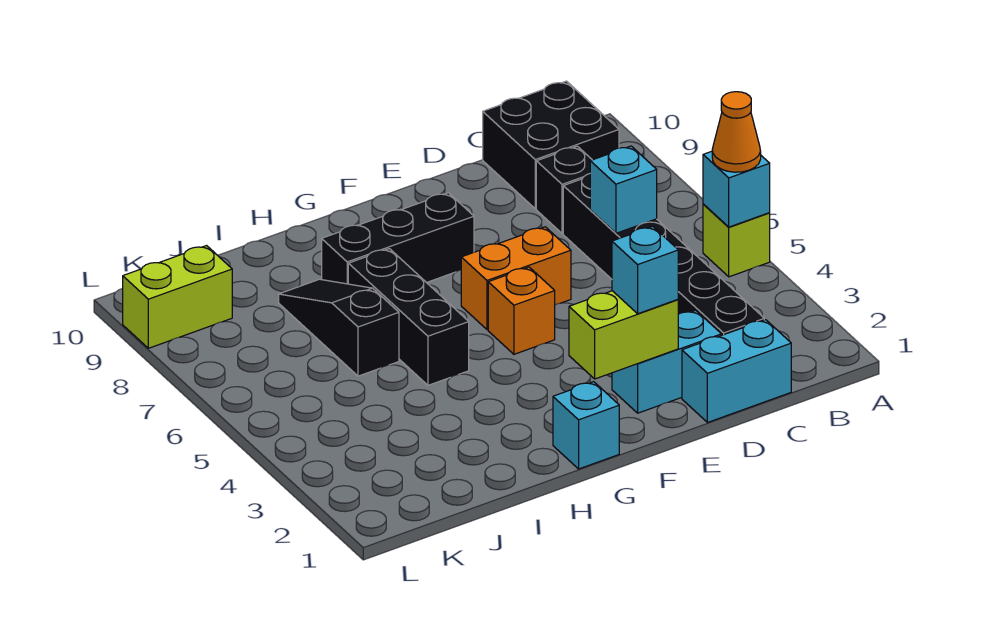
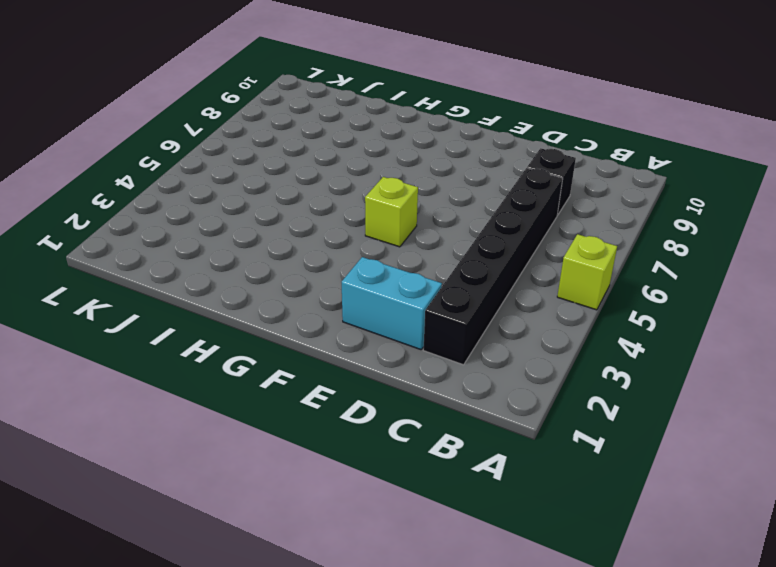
lime brick F5 level 1 -> orange brick F5 level 1
none -> black brick B9:C10 level 1
none -> cyan brick C1:D1 level 1
none -> orange brick E6:F6 level 1

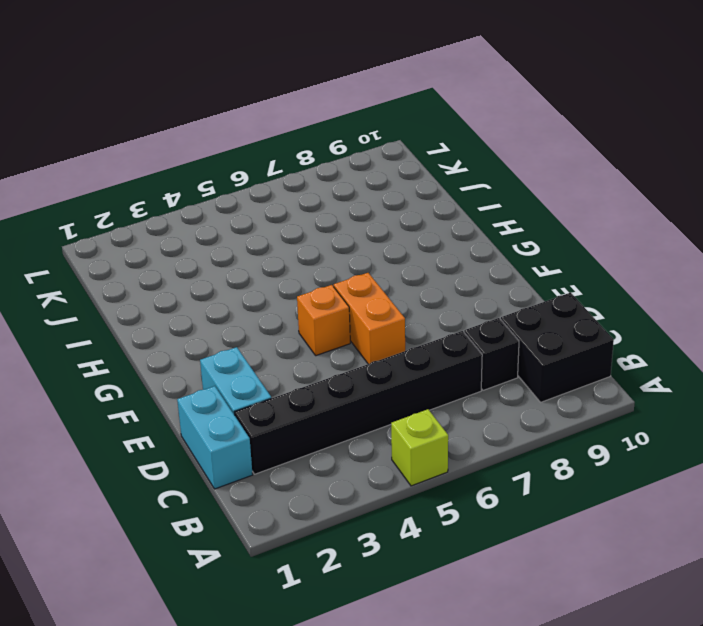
none -> black brick F8:H8 level 1
none -> cyan brick G1 level 1
none -> black brick H5:H7 level 1

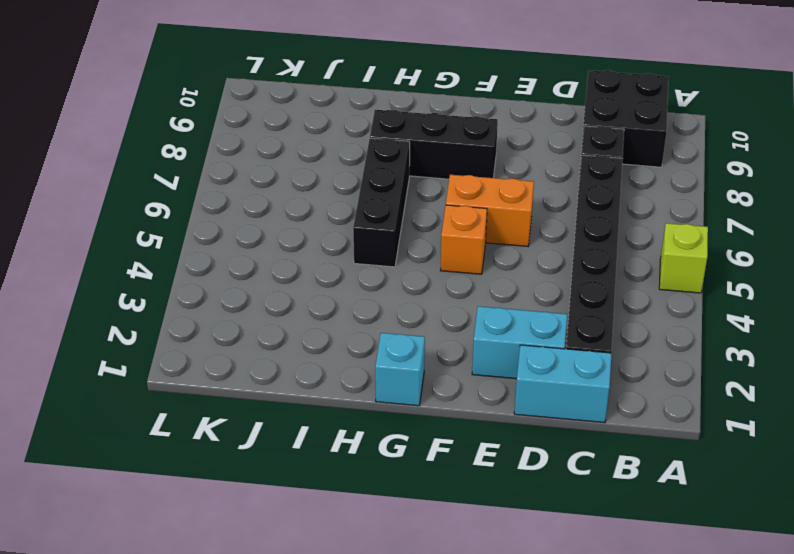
none -> black slope I6:I8 level 1 top 6
none -> lime brick K9:L9 level 1
none -> cyan brick A5 level 2

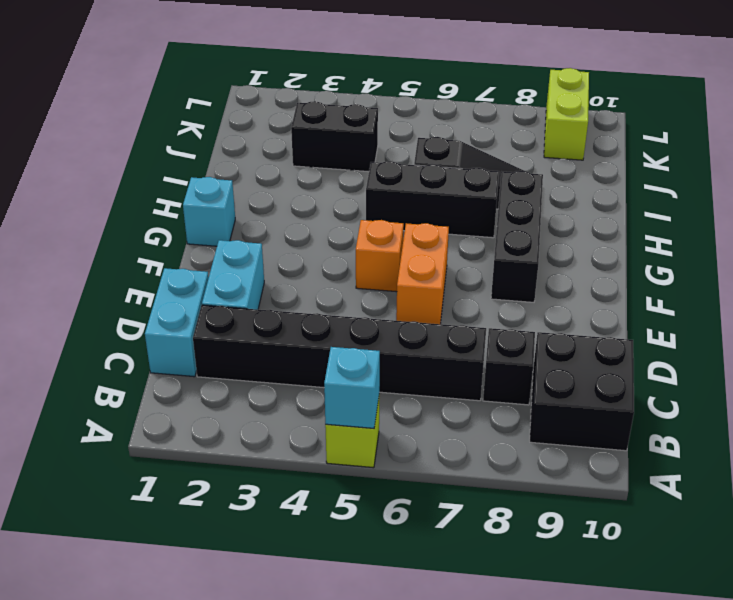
black brick J3:J4 level 1 -> none
none -> cyan brick C6 level 2
none -> lime brick E2:F2 level 2
none -> orange cone A5 level 3

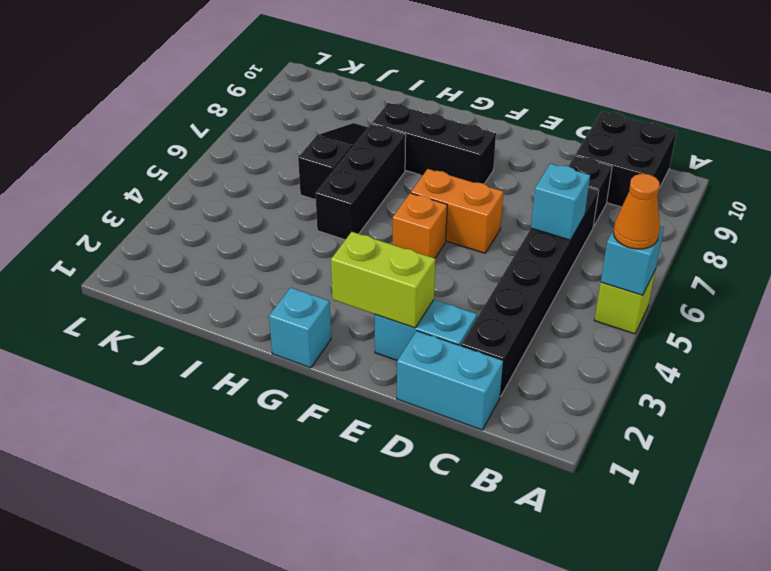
none -> lime brick K9:L9 level 1
none -> cyan brick E2 level 3

